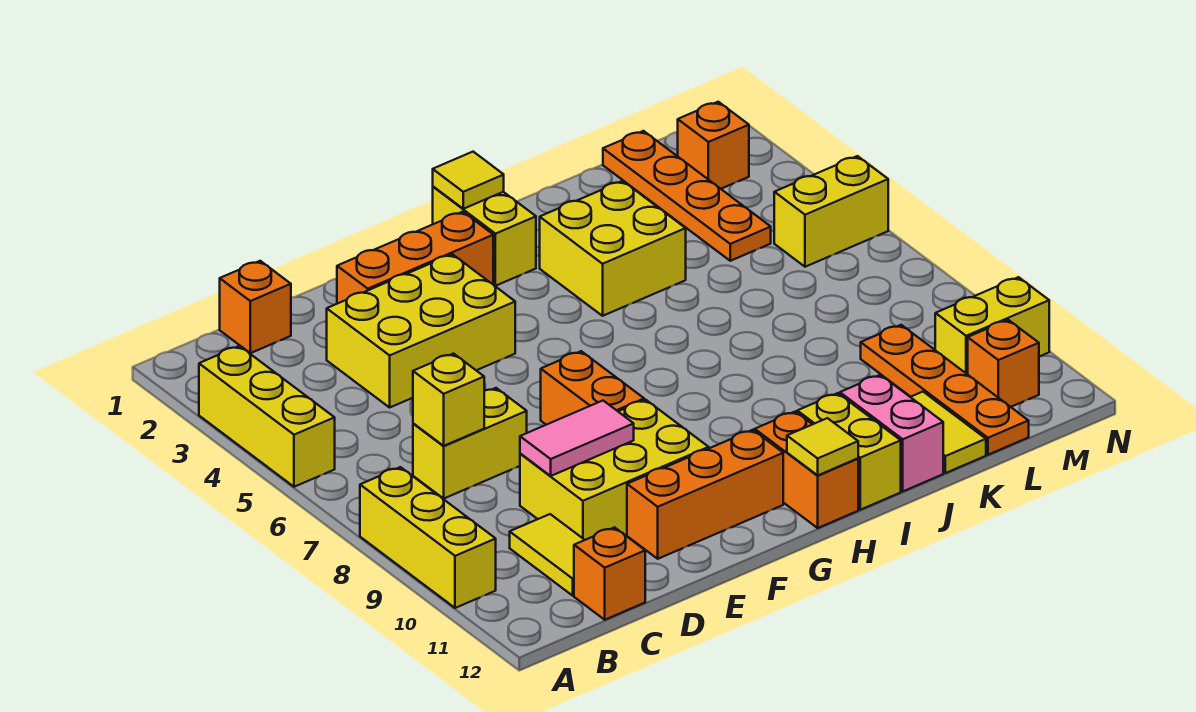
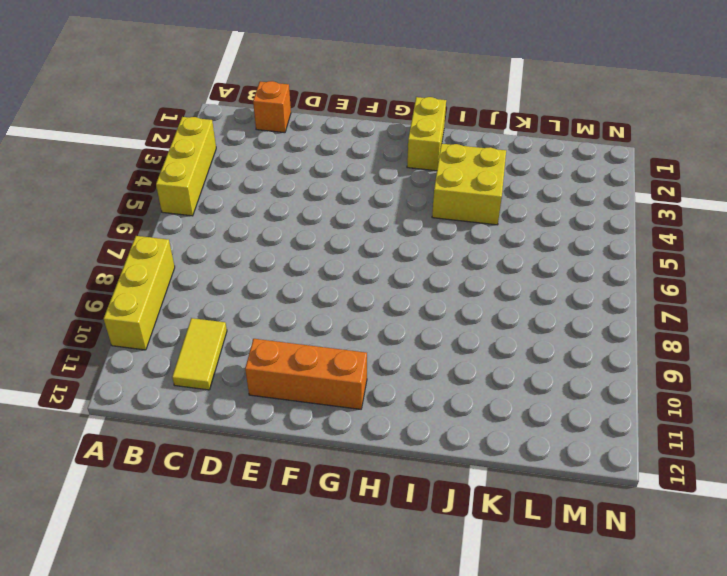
none -> yellow brick C7:D7 level 1
none -> orange brick C12 level 1
none -> yellow brick D3:F4 level 1

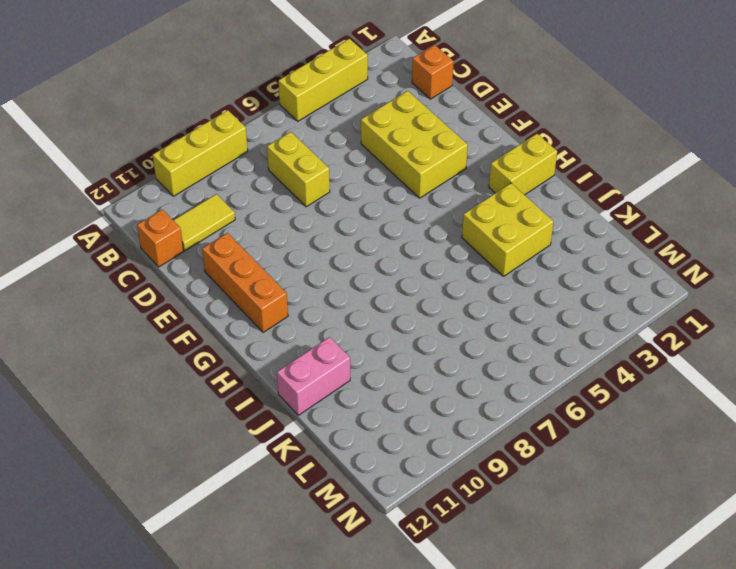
none -> yellow brick D9:F10 level 1
none -> orange brick E2:G2 level 1
none -> orange brick F7:F8 level 1

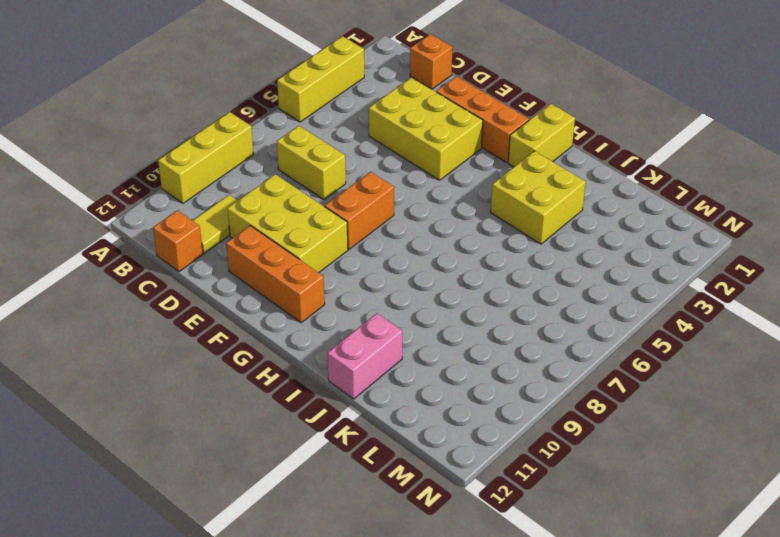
none -> orange brick H11:H12 level 1
none -> yellow brick I11:I12 level 1
none -> yellow tile K11:K12 level 1

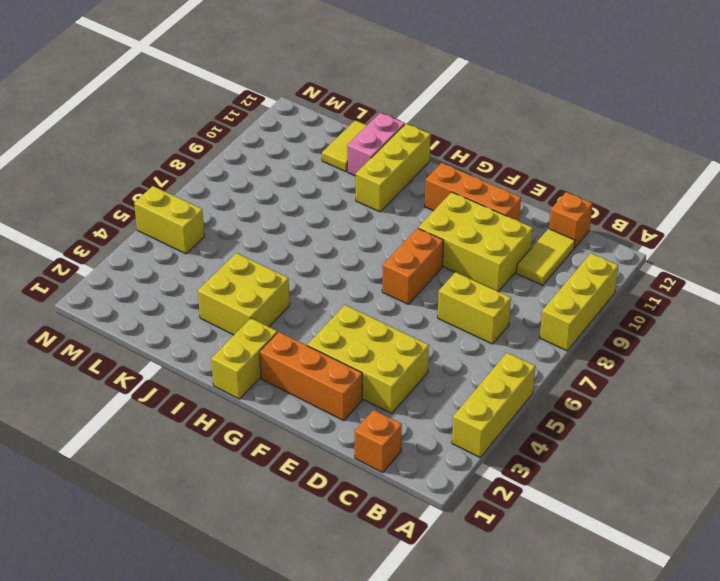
yellow brick I10:I12 level 1 -> yellow brick I11:I12 level 1
none -> orange brick H11:H12 level 1
none -> orange plate L1:L4 level 1
none -> orange plate L9:L12 level 1

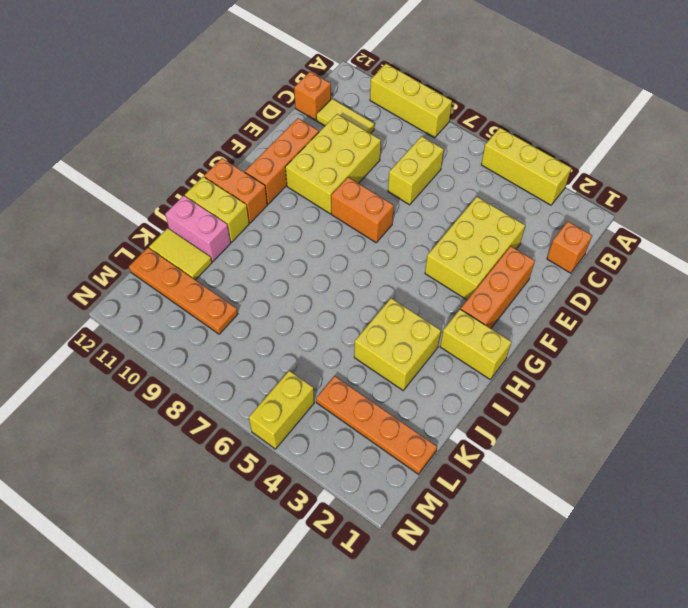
none -> orange brick M2 level 1
none -> yellow brick M10:N10 level 1
none -> orange brick M11 level 1

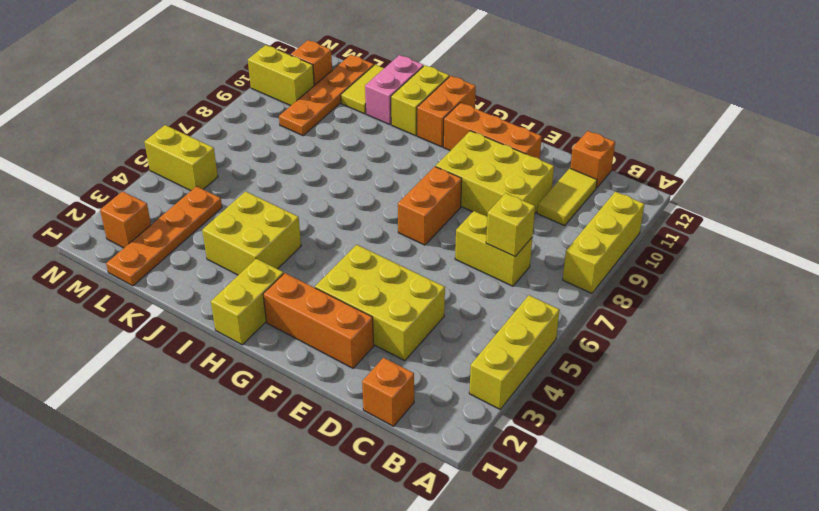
none -> pink tile D9:E9 level 2
none -> yellow tile H1 level 2
none -> yellow tile H12 level 2

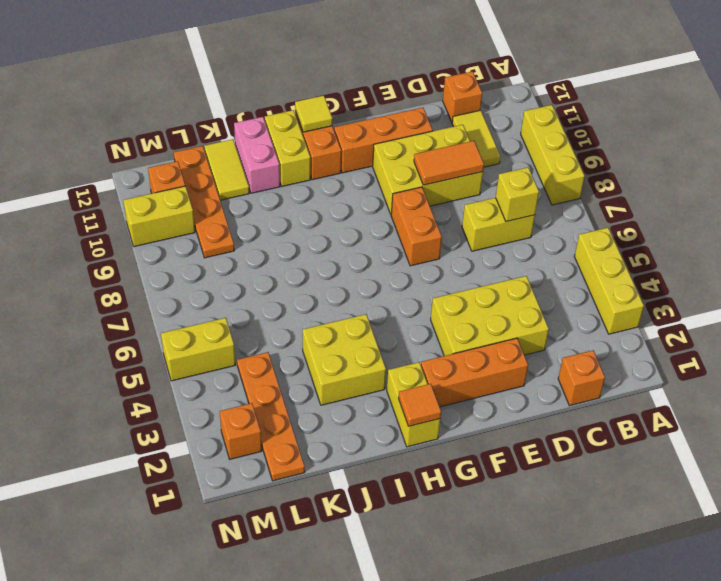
orange tile D9:E9 level 2 -> pink tile D9:E9 level 2
orange tile H1 level 2 -> yellow tile H1 level 2

